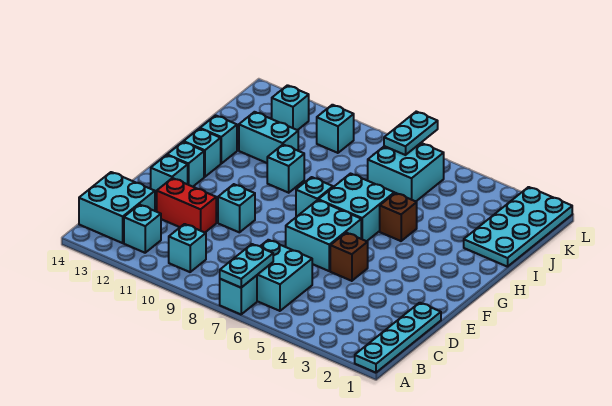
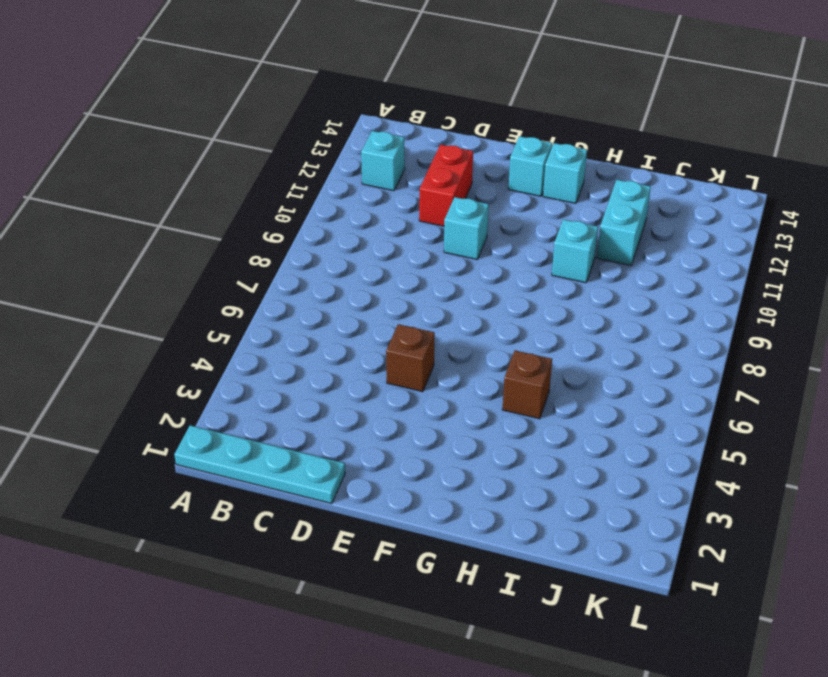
none -> cyan brick A7 level 1
none -> cyan brick B6:C7 level 1
none -> cyan brick B10 level 1

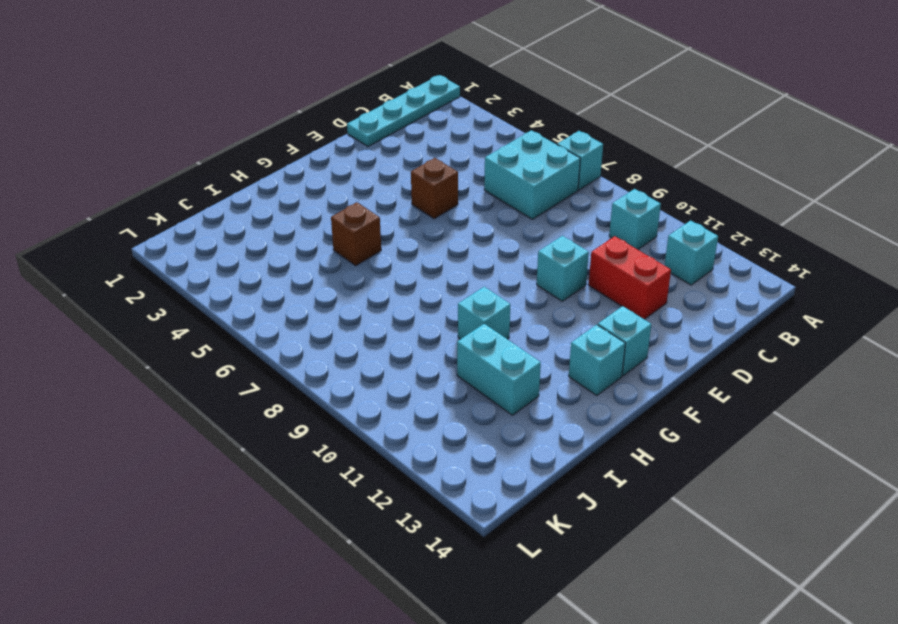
none -> cyan brick B13:C14 level 1
none -> cyan brick E6:F7 level 1
none -> cyan brick E13 level 1

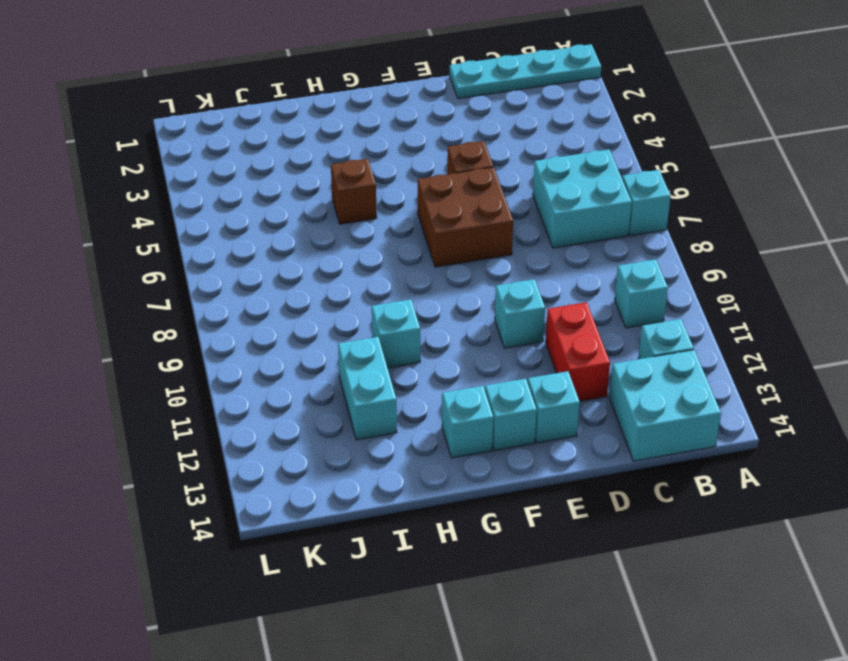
brown brick E6:F7 level 1 -> cyan brick E6:F7 level 1
none -> cyan brick G6:H7 level 1
none -> cyan brick G8 level 1
none -> cyan brick H13 level 1

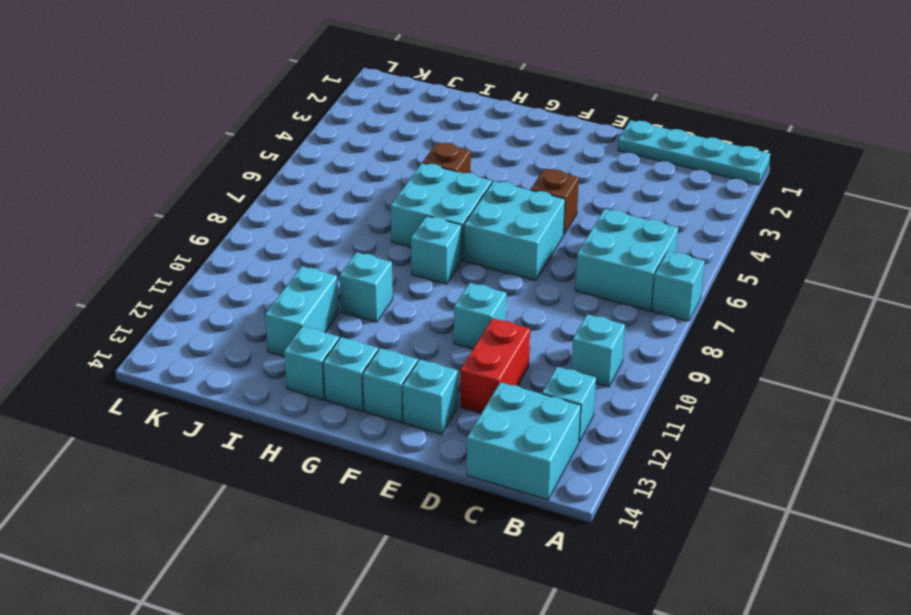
none -> cyan plate I1:L2 level 1
none -> cyan brick J6:K7 level 1
none -> cyan brick K10 level 1

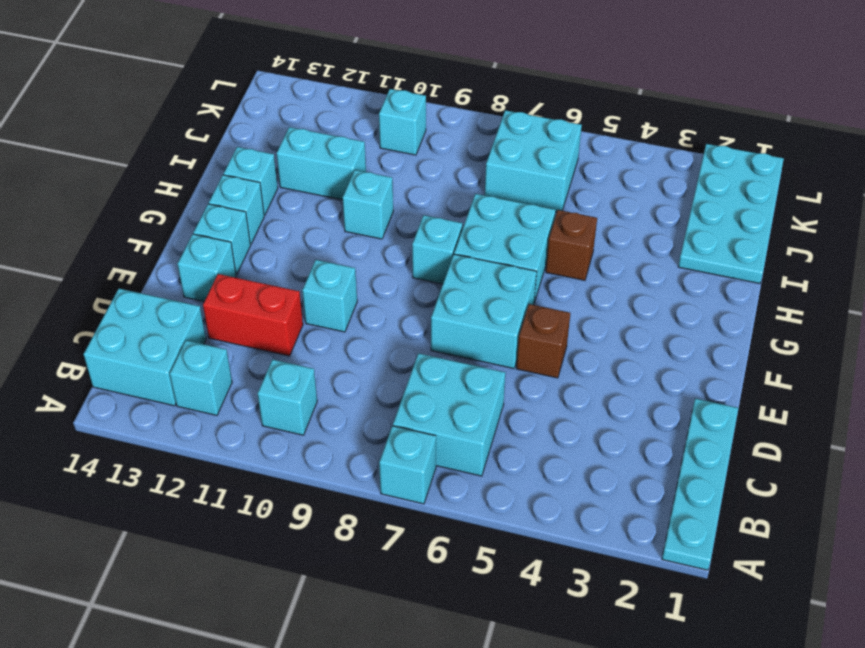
none -> cyan brick K12 level 1
none -> cyan plate A7:B7 level 2
none -> cyan plate K7:L7 level 2

